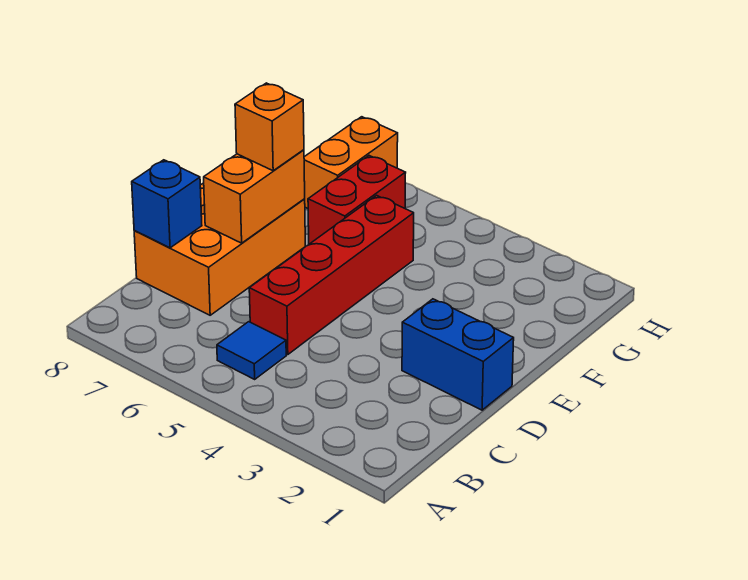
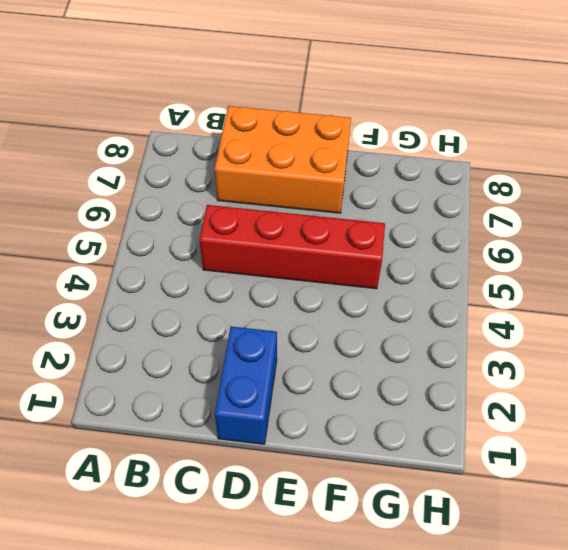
none -> blue tile B5 level 1
none -> red brick F6:G6 level 1

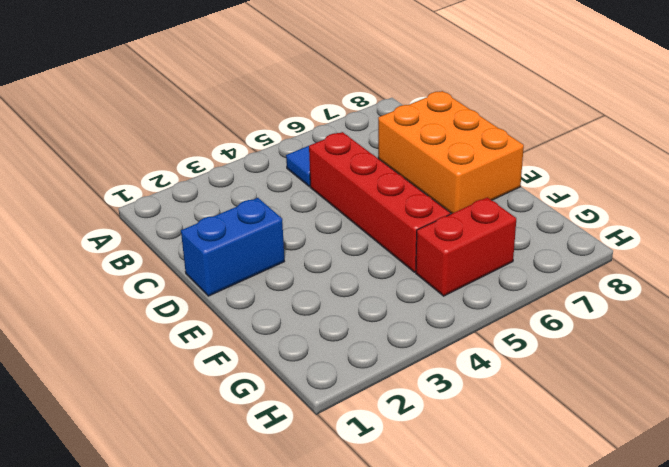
red brick G5:G6 level 1 -> red brick F6:G6 level 1
none -> orange brick G7:H7 level 1
none -> blue brick C8 level 2

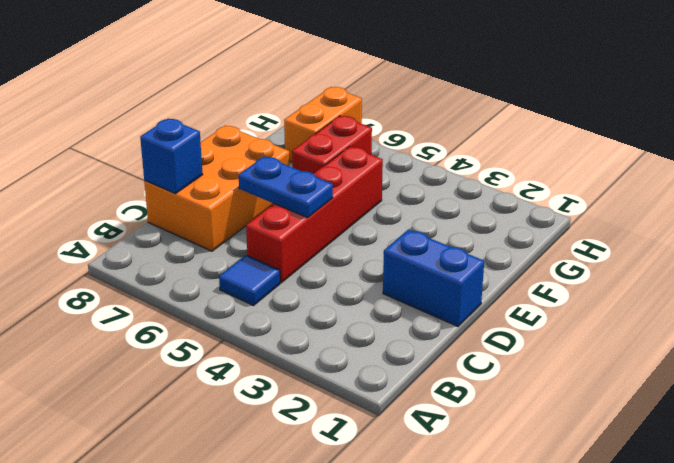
blue plate D5:D6 level 2 -> none
none -> orange brick D7:E7 level 2
none -> orange brick E7 level 3

